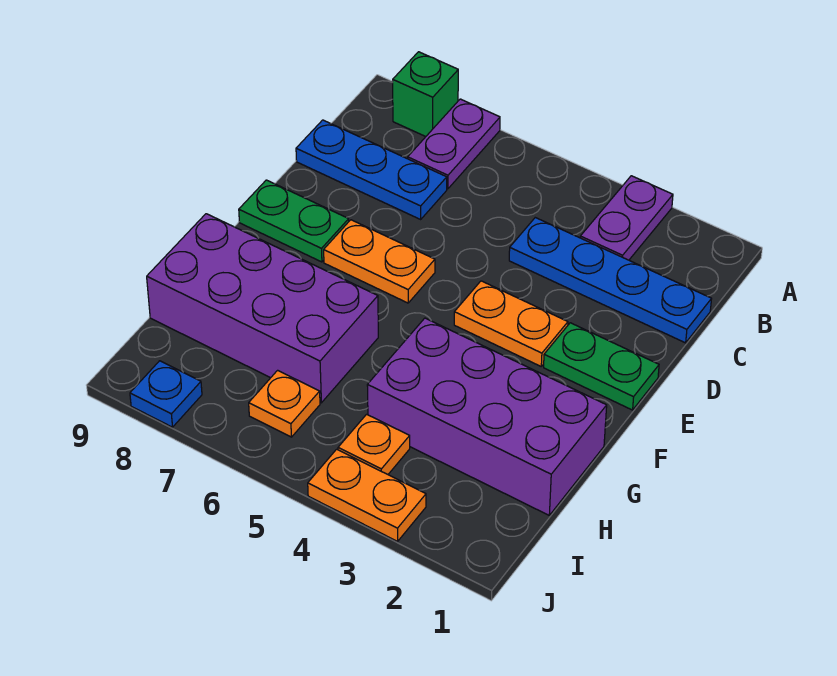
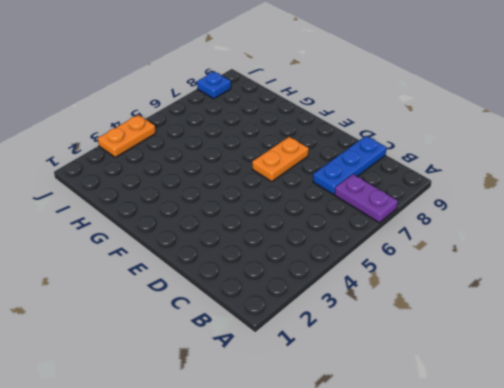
none -> purple plate A3:B3 level 1
none -> green brick A8 level 1
none -> blue plate C1:C4 level 1

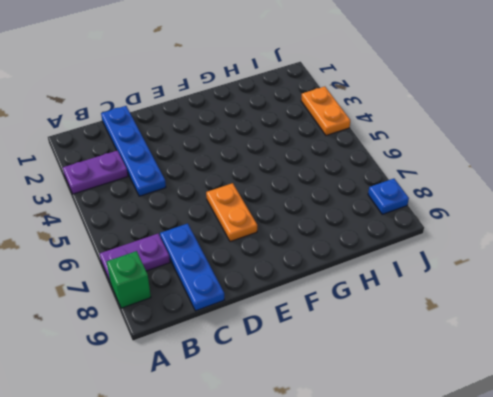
none -> green plate E1:E2 level 1
none -> orange plate E3:E4 level 1
none -> green plate E8:E9 level 1

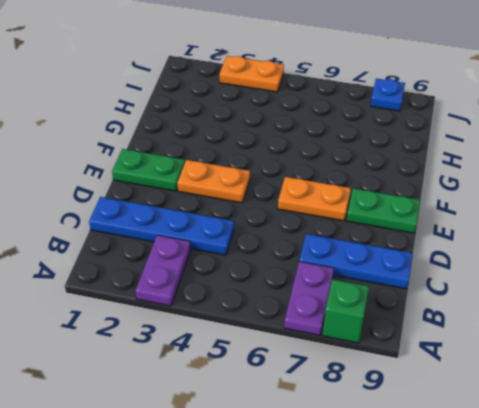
none -> purple brick G1:H4 level 1
none -> purple brick G6:H9 level 1
none -> orange plate I4 level 1

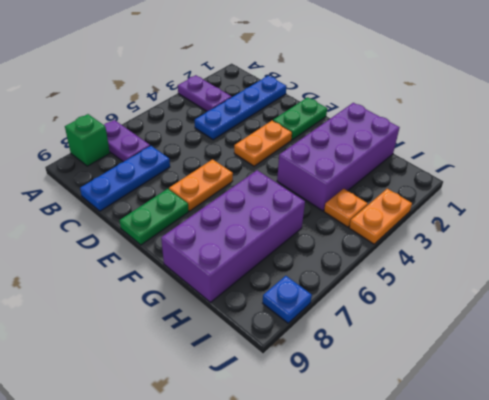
none -> orange plate I6 level 1

